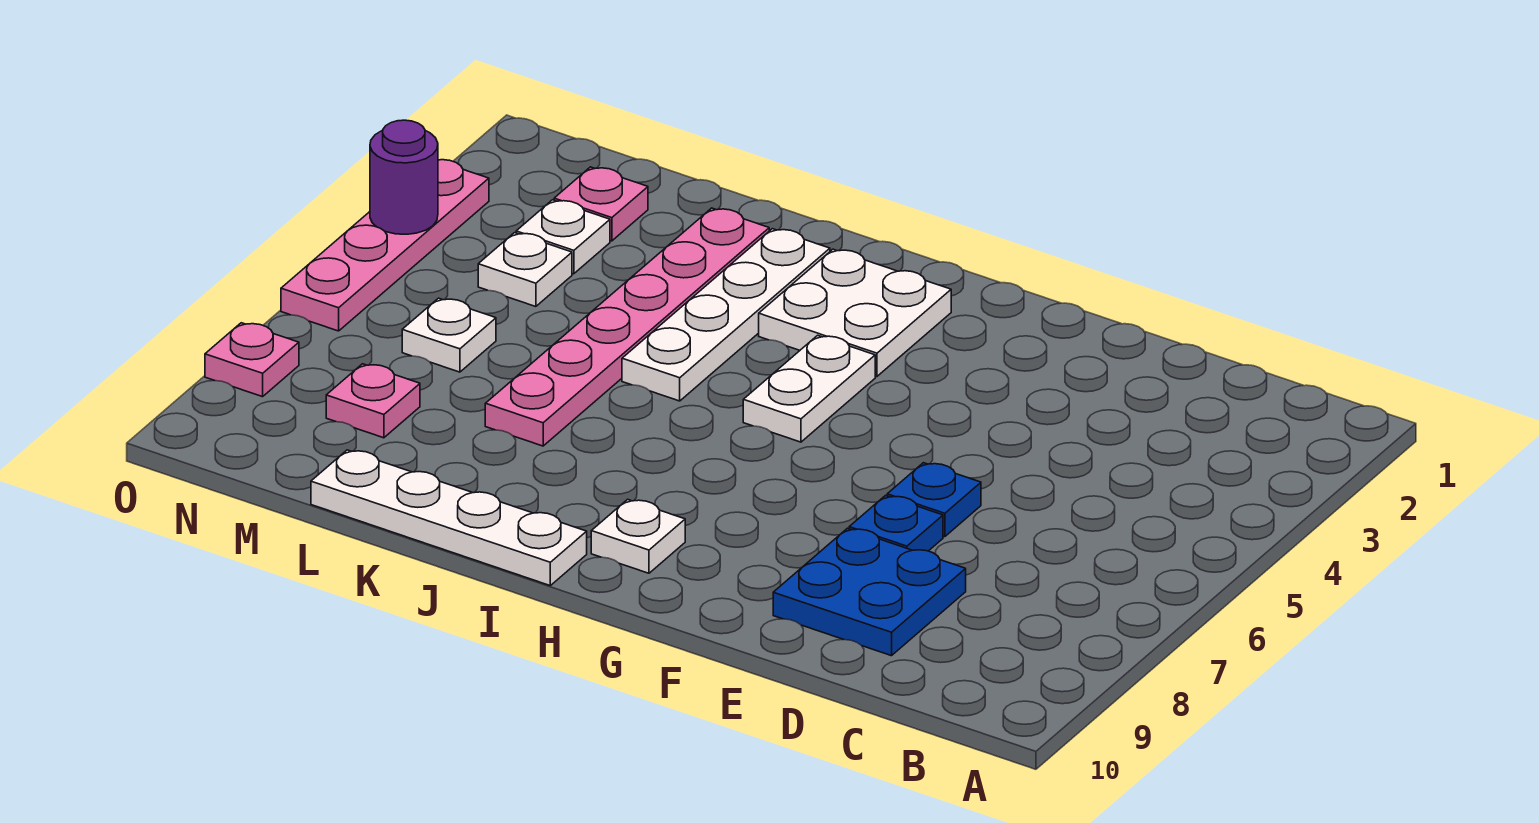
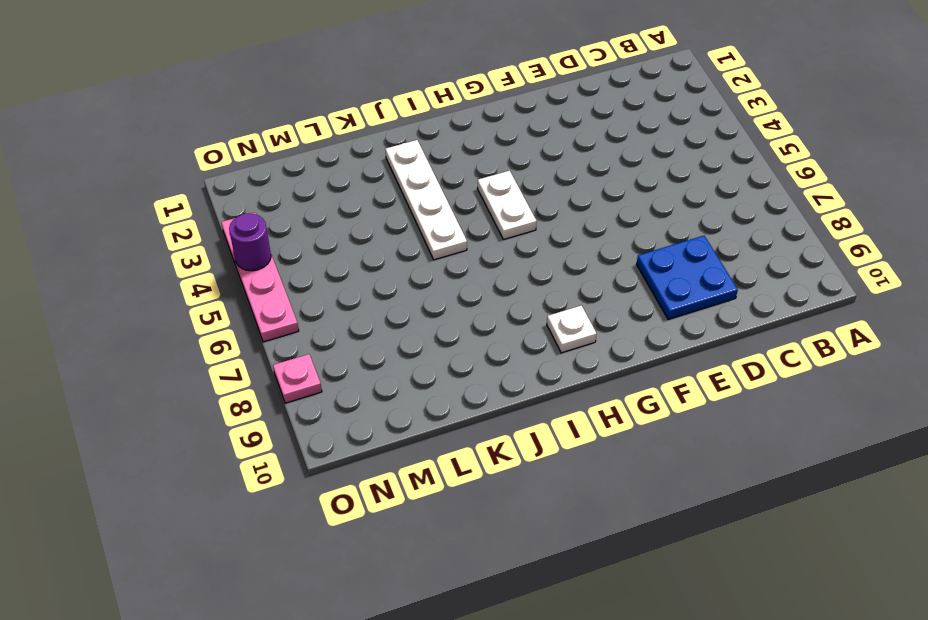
none -> blue plate E6 level 1
none -> blue plate E7 level 1
none -> white plate H2:I3 level 1

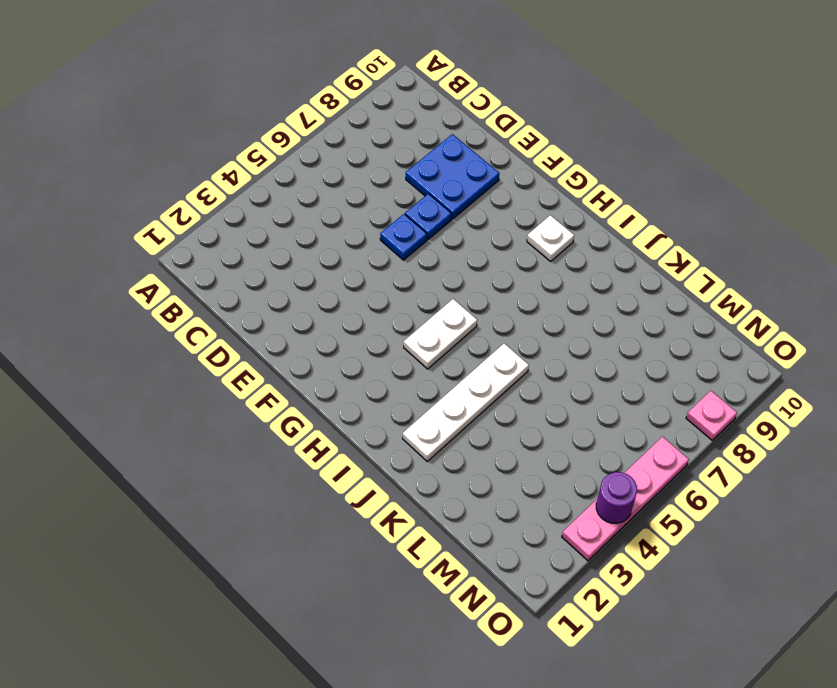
none -> white plate H2:I3 level 1
none -> white plate I10:L10 level 1
none -> pink plate K2:K7 level 1

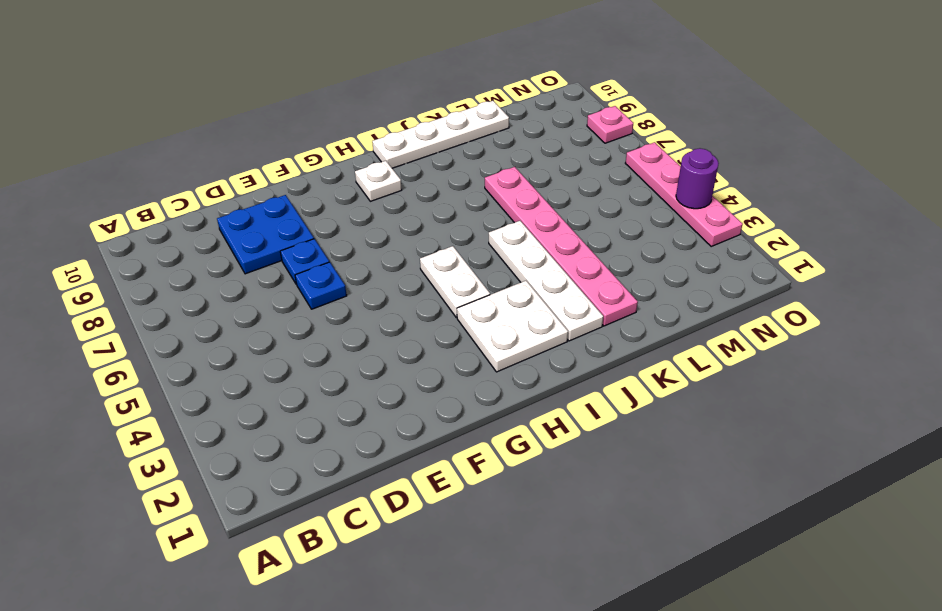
none -> pink plate M2 level 1
none -> white plate M3 level 1
none -> white plate M4 level 1

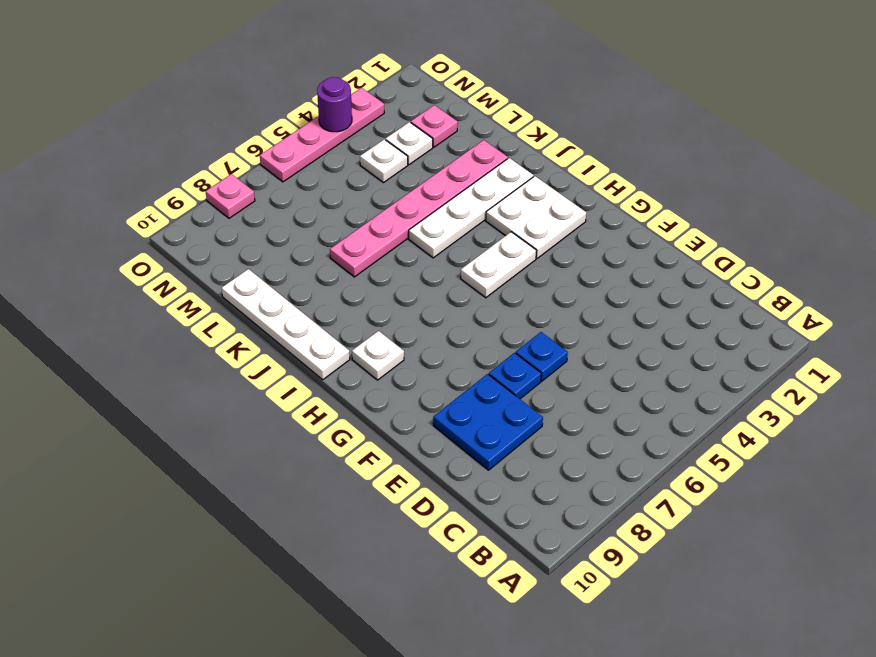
none -> white plate M6 level 1
none -> pink plate M8 level 1

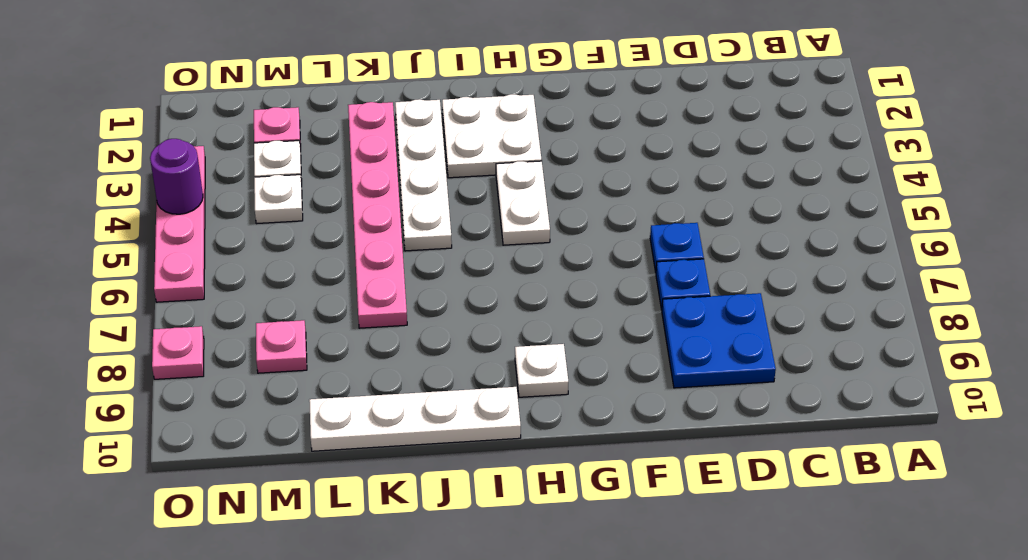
none -> white plate M6 level 1

